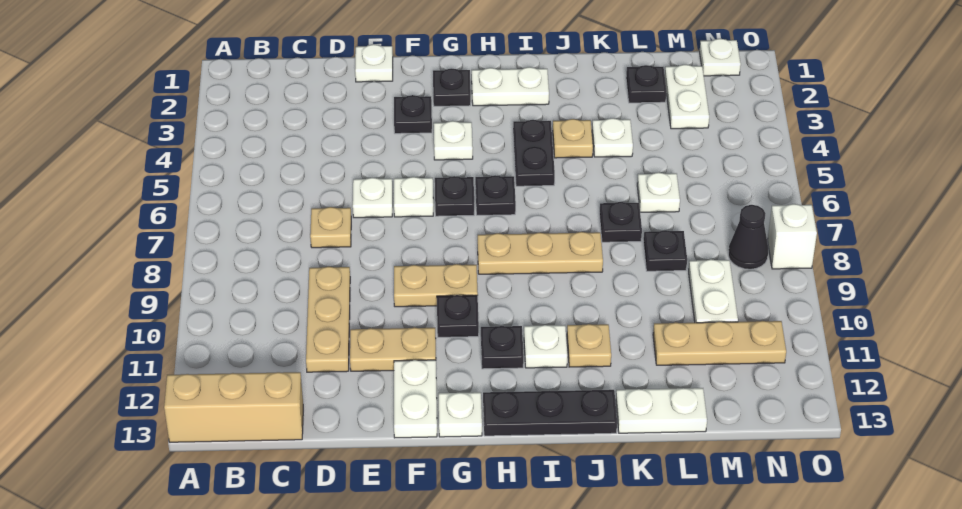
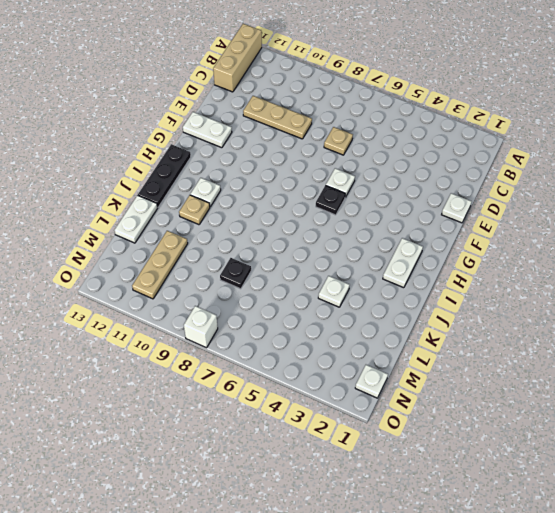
none -> white plate E6 level 1
none -> tan plate E11:F11 level 1
none -> black plate F3 level 1
none -> tan plate F9:G9 level 1

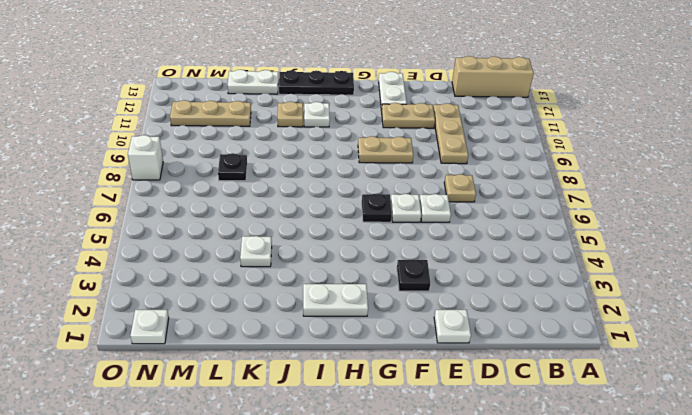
none -> black plate G2 level 1
none -> white plate G4 level 1
none -> black plate G10 level 1
none -> white plate G13 level 1

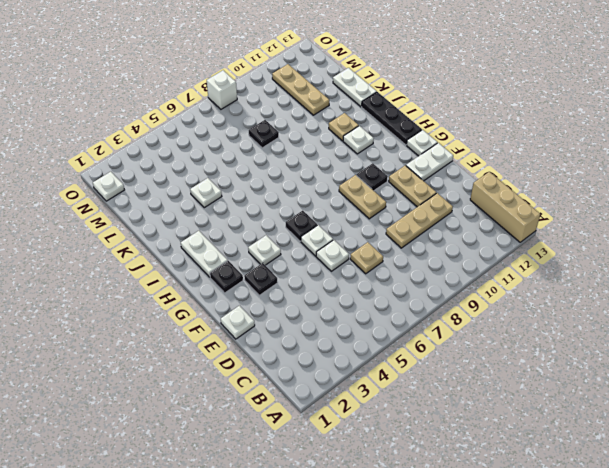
none -> black plate H6 level 1
none -> tan plate H8:J8 level 1
none -> black plate H11 level 1
none -> black plate I4:I5 level 1

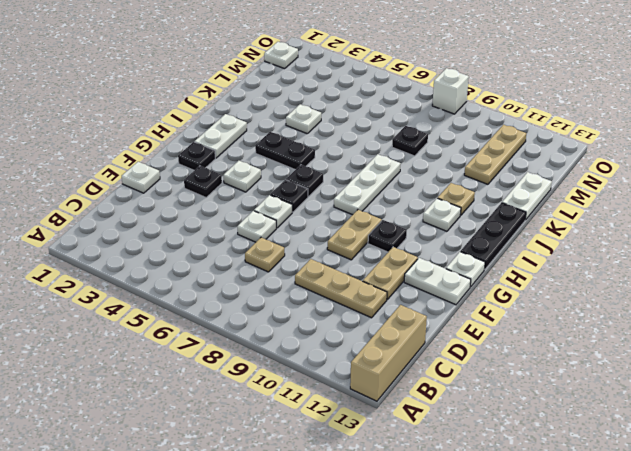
white plate H8:J8 level 1 -> tan plate H8:J8 level 1
none -> black plate H11 level 1
none -> tan plate J4 level 1
none -> black plate K7 level 1
none -> black plate L2 level 1

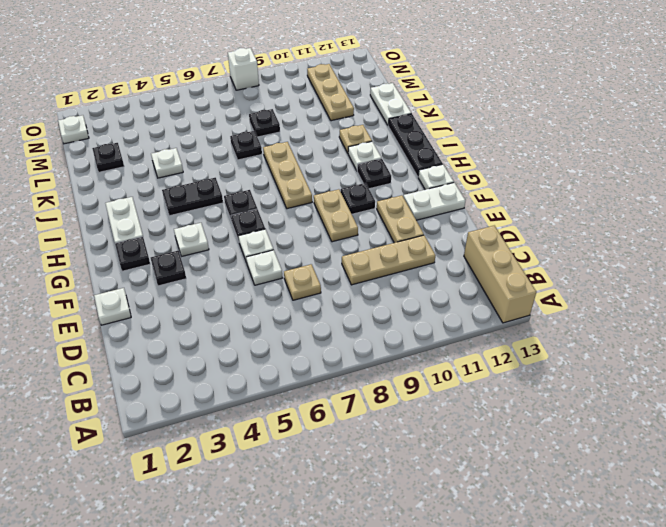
none -> tan plate J4 level 1
none -> white plate L6 level 1
none -> white plate M2:M3 level 1
none -> white plate M9:M10 level 1

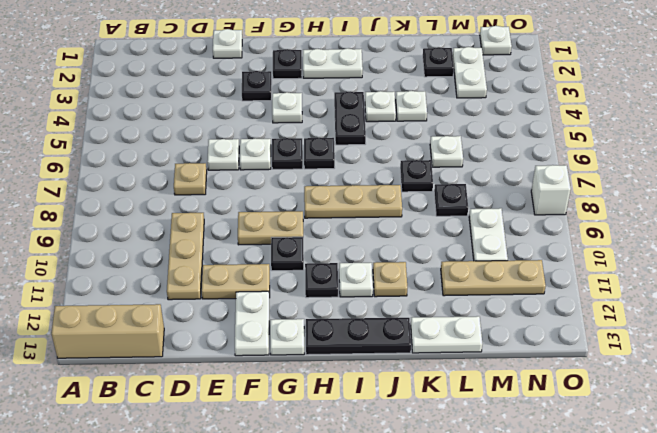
white plate J4 level 1 -> tan plate J4 level 1
none -> black cone N8 level 1

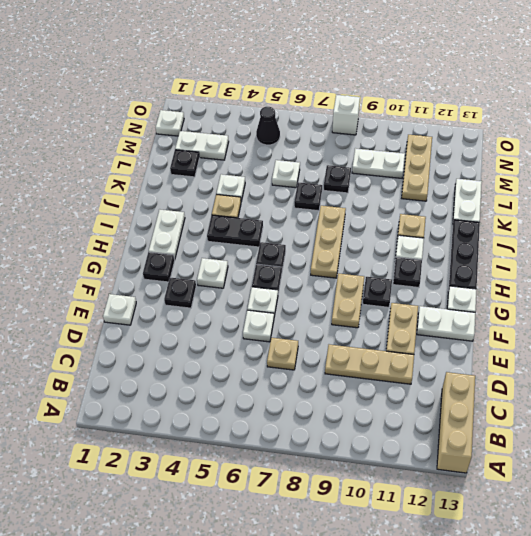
black cone N5 level 1 -> black cone N8 level 1

